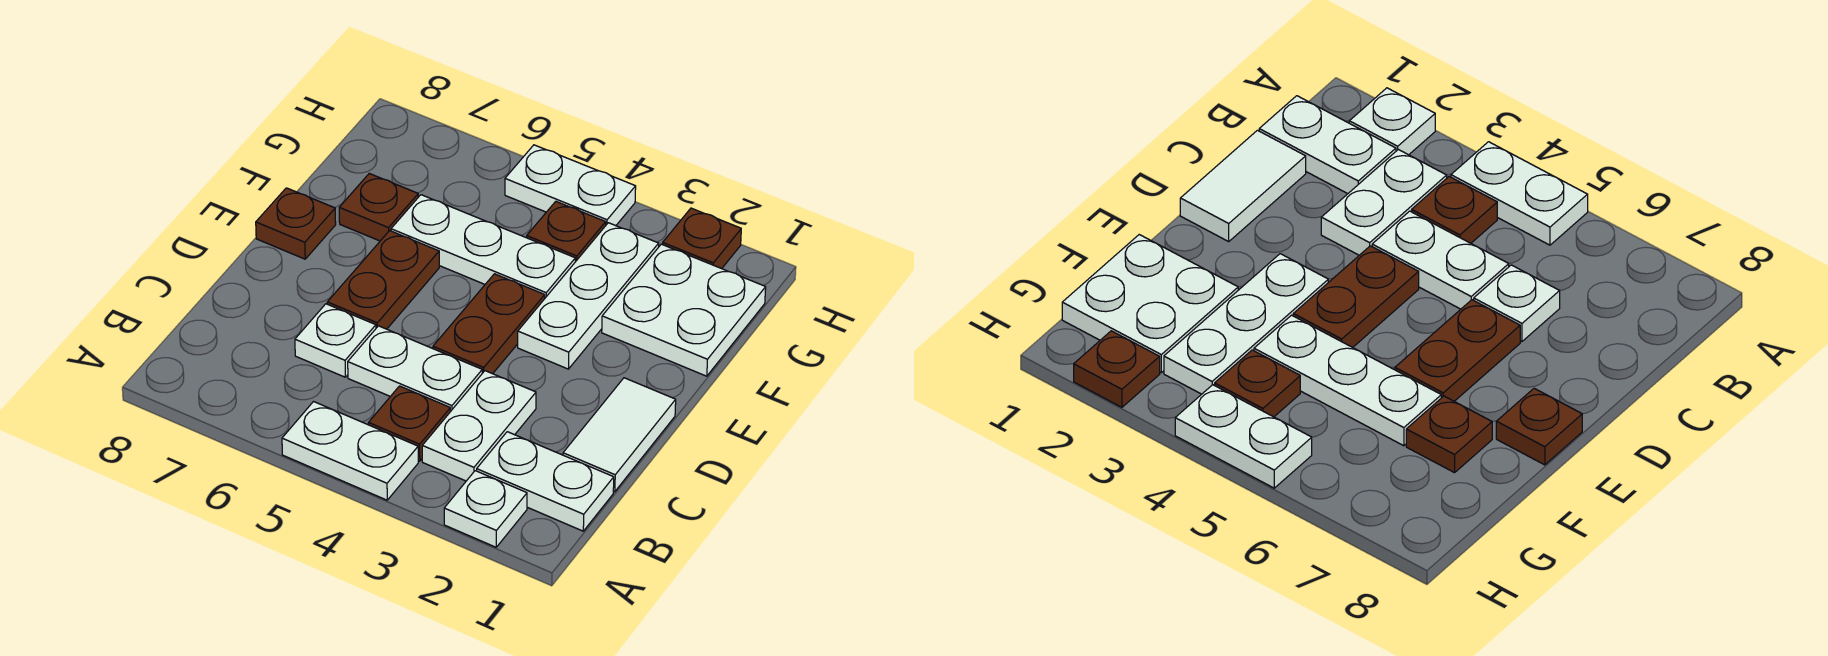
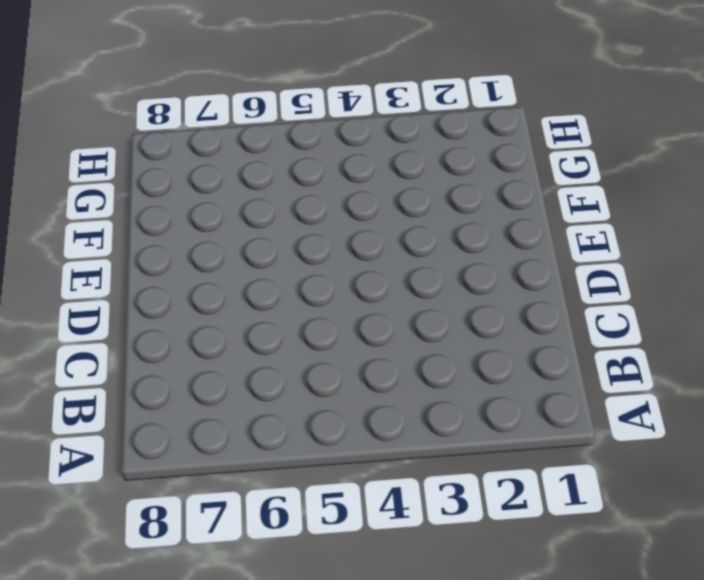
none -> white plate A2 level 1
none -> white plate A4:A5 level 1
none -> white plate B1:B2 level 1

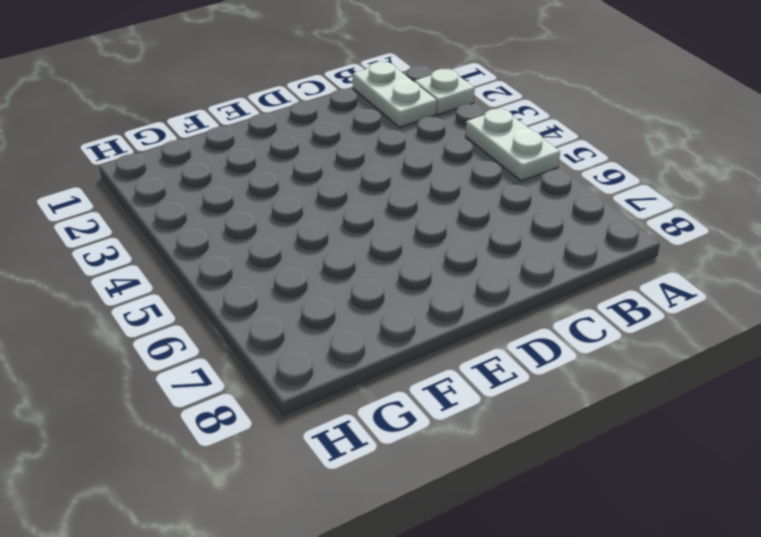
none -> white plate B3:C3 level 1
none -> brown plate B4 level 1
none -> white tile C1:D1 level 1

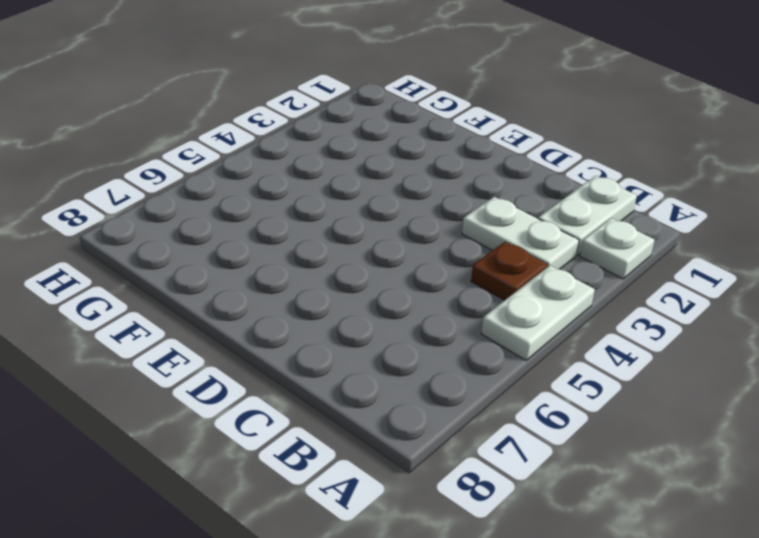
none -> white tile C1:D1 level 1
none -> white plate C4:C5 level 1
none -> white plate C6 level 1

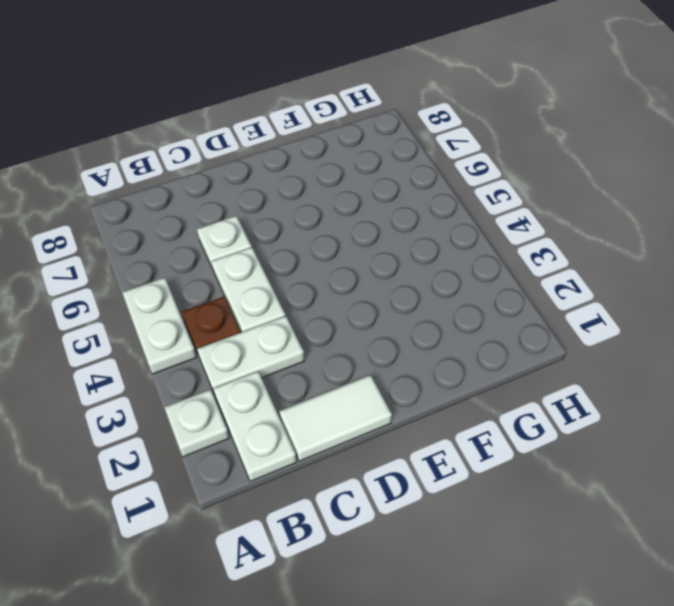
none -> brown plate D4:E4 level 1
none -> brown plate D6:E6 level 1
none -> white plate E3:G3 level 1

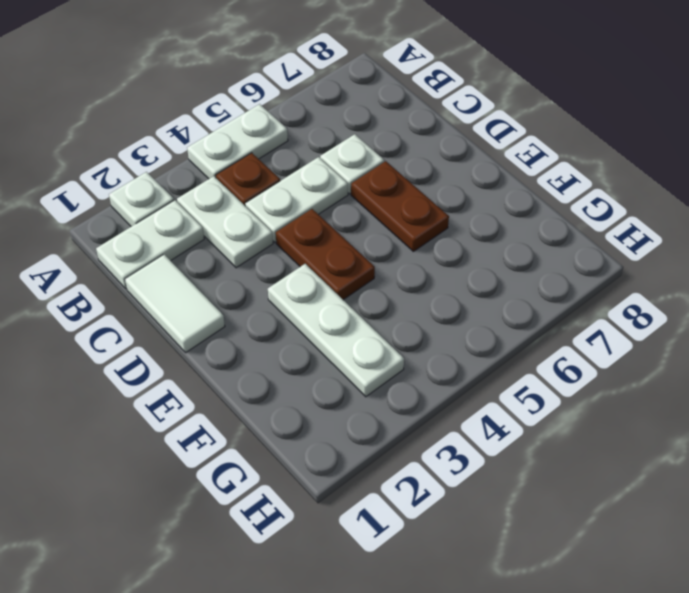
none -> brown plate E8 level 1
none -> white plate F1:G2 level 1
none -> white plate F4:F6 level 1

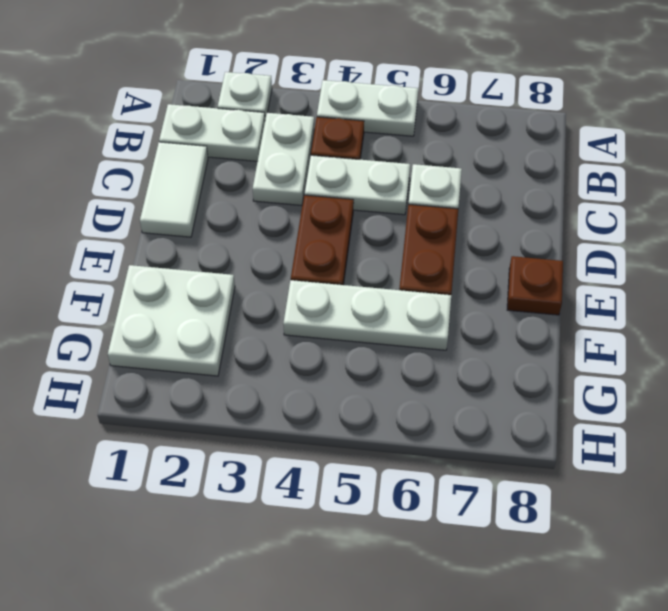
none -> white plate E3:G3 level 1
none -> brown plate F7 level 1
none -> brown plate G4 level 1

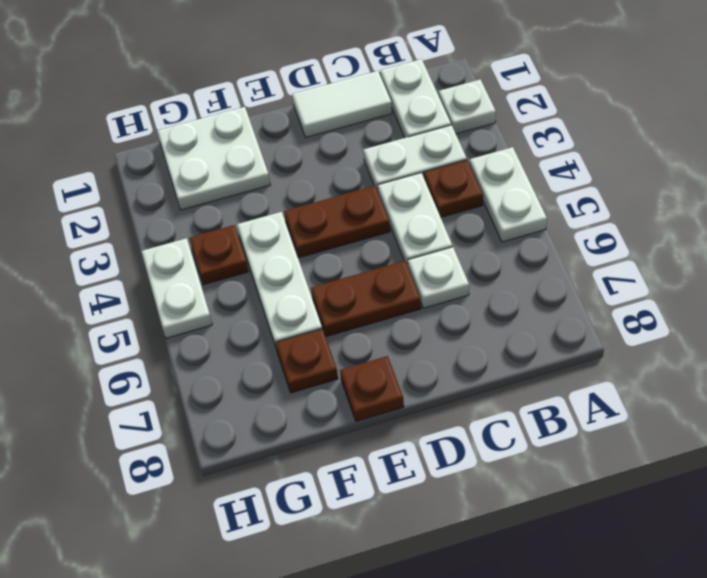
none -> white plate E3:G3 level 1
none -> brown plate H2 level 1

